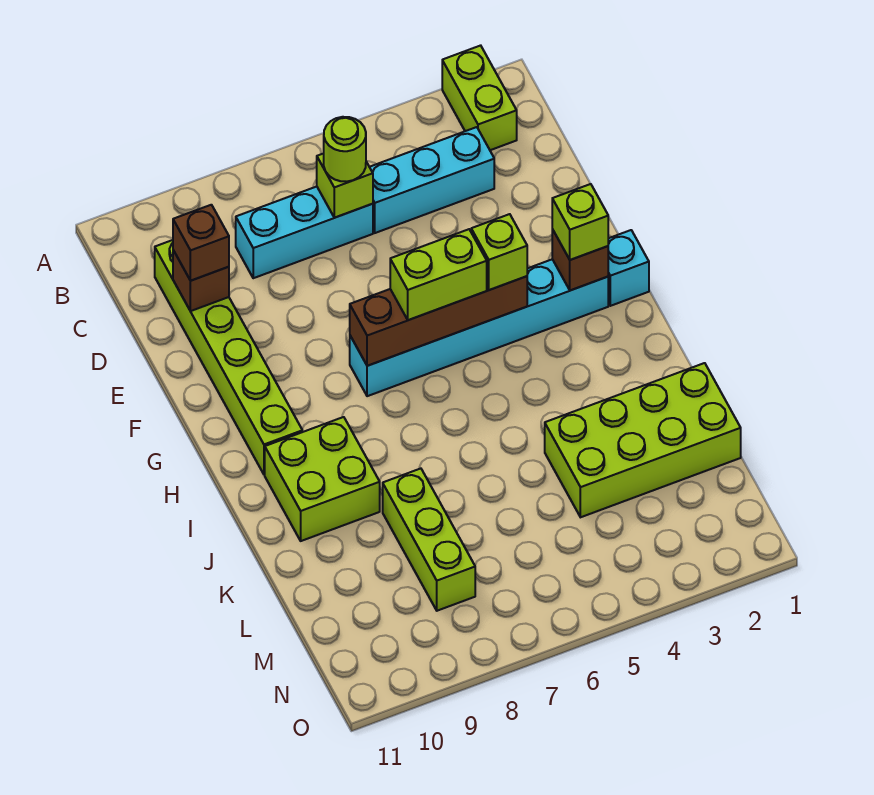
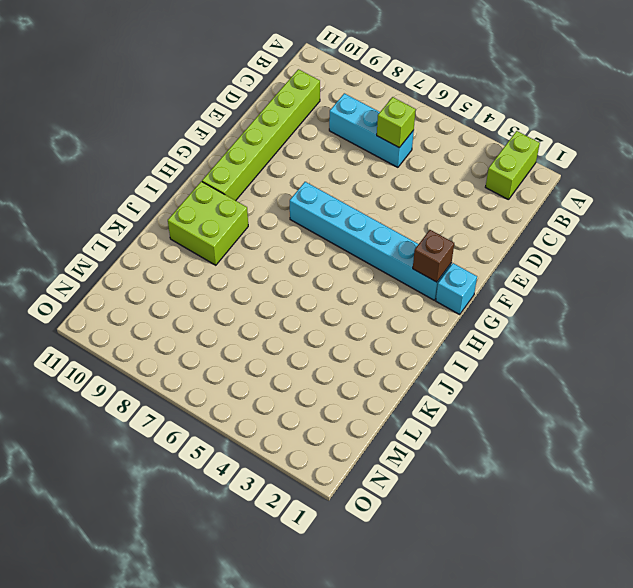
none -> cyan brick C3:C5 level 1
none -> lime brick K1:L4 level 1
none -> lime brick K8:M8 level 1

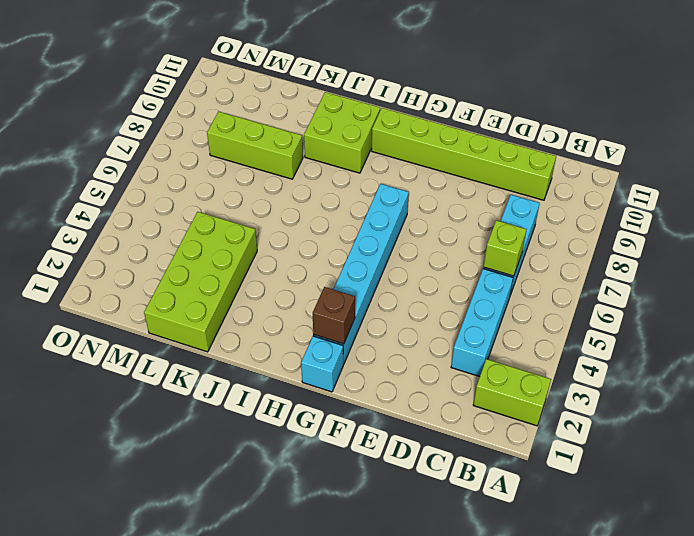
none -> brown brick D10 level 2
none -> brown brick G4:G7 level 2
none -> lime round brick C6 level 3

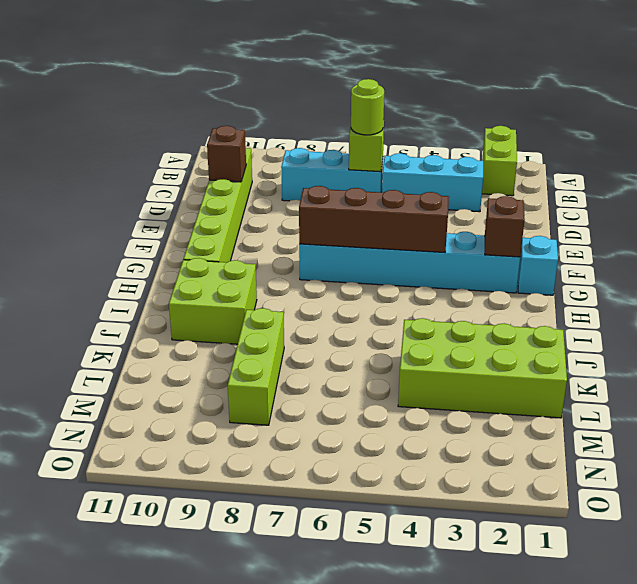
none -> brown brick D10 level 3
none -> lime brick G2 level 3
none -> lime brick G4 level 3

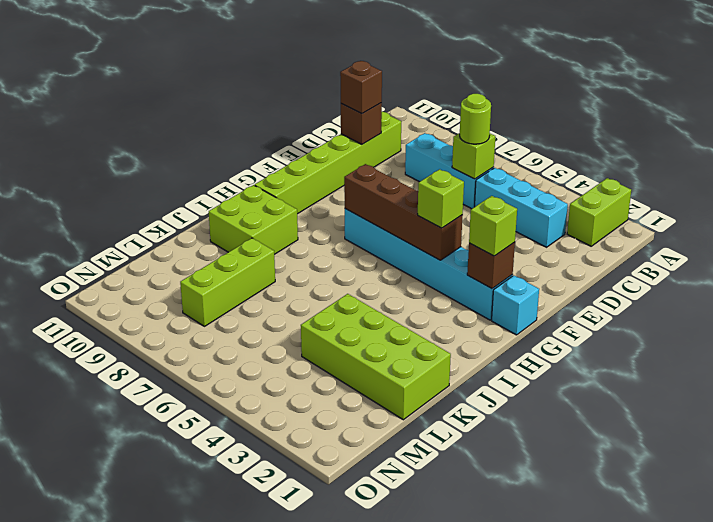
none -> lime brick G5:G6 level 3

